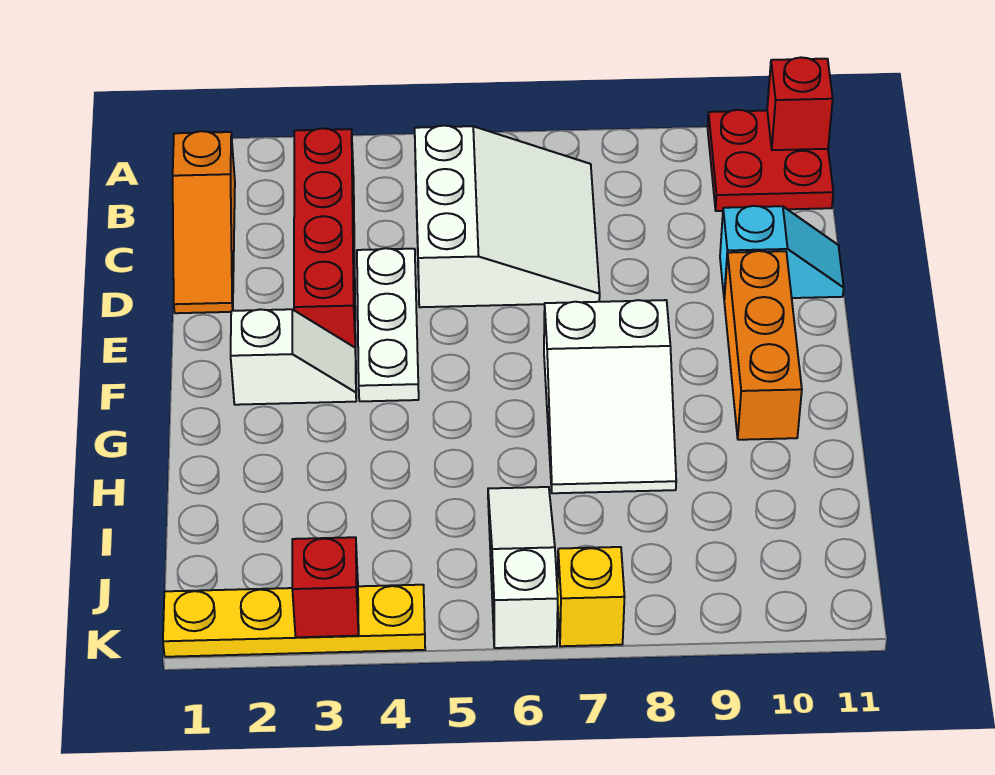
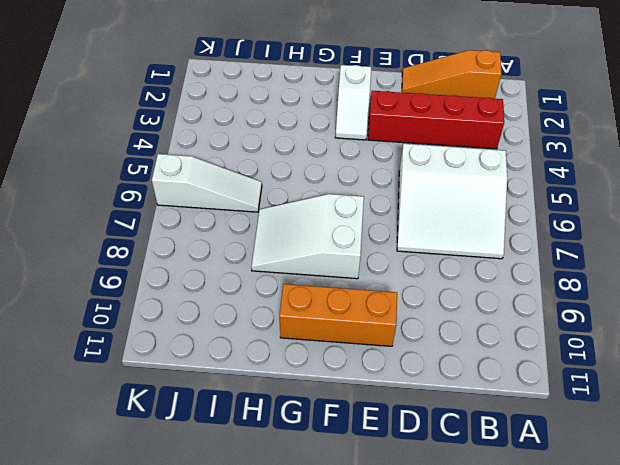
none -> red plate A10:B11 level 1
none -> white plate D4:F4 level 1
none -> cyan slope D10:D11 level 1 top 10

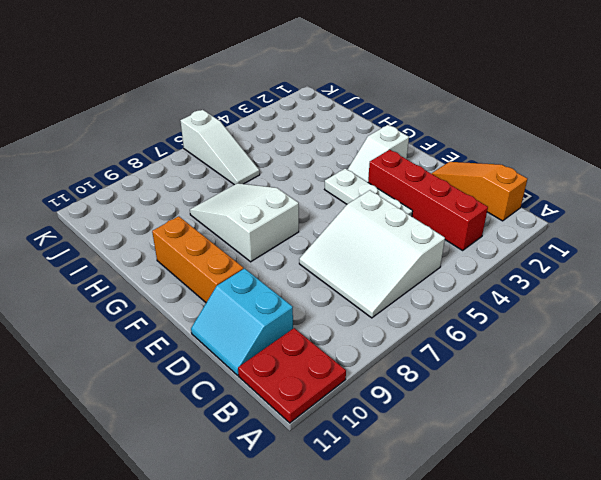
cyan slope C10:D11 level 1 top 10 -> cyan slope D10:D11 level 1 top 10
none -> yellow plate K1:K4 level 1
none -> yellow brick K7 level 1
none -> red brick A11 level 2

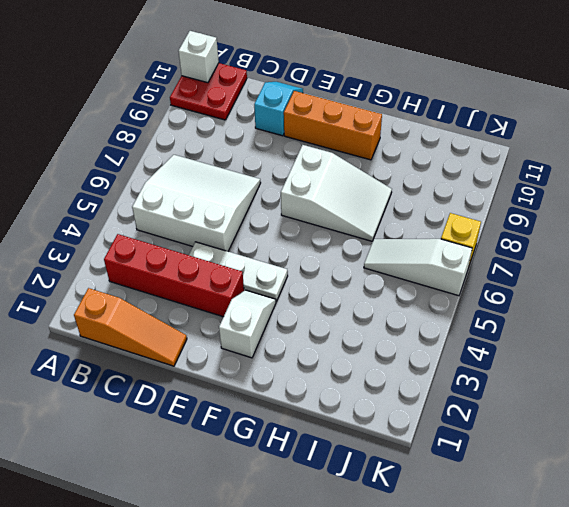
white brick A11 level 2 -> red brick A11 level 2
none -> yellow plate K1:K4 level 1
none -> red brick K3 level 2

